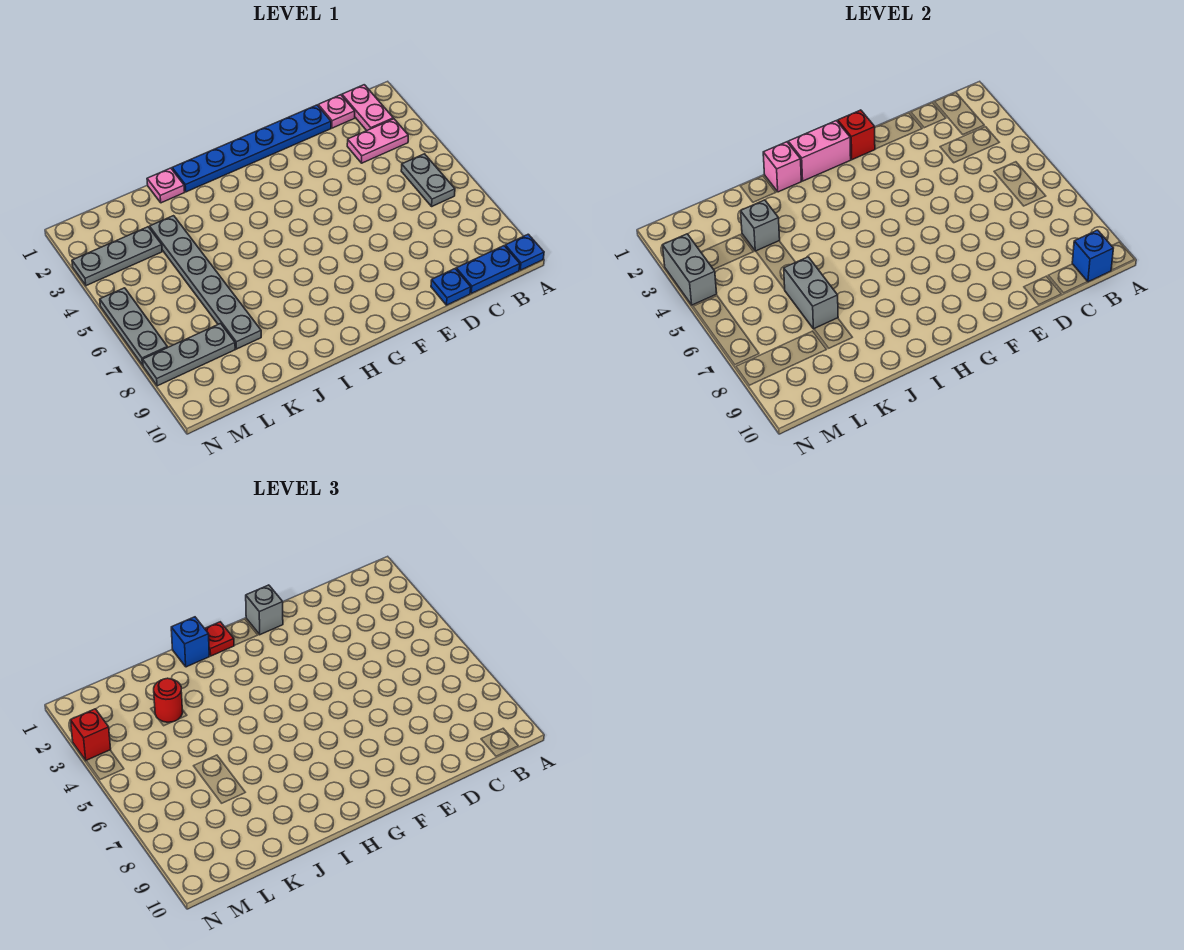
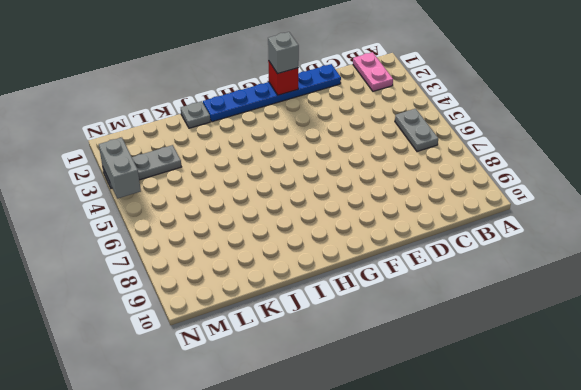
grey plate J1 level 1 -> pink plate J1 level 1
none -> blue plate A10 level 1
none -> pink plate B3:C3 level 1
none -> blue plate B10:C10 level 1

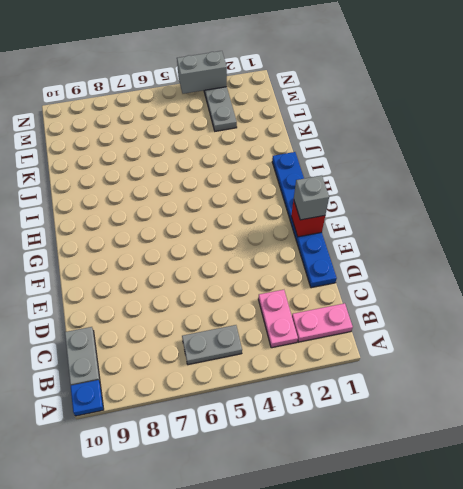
grey plate B10:C10 level 1 -> blue plate B10:C10 level 1
none -> pink plate C1 level 1
none -> blue plate D10 level 1
none -> pink plate J1 level 1

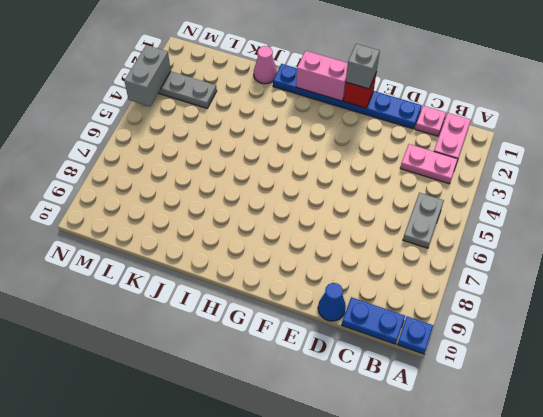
blue cone D10 level 1 -> blue plate D10 level 1
pink cone J1 level 1 -> pink plate J1 level 1
none -> grey plate K3:K8 level 1
none -> grey plate L8:N8 level 1
none -> grey plate N5:N7 level 1

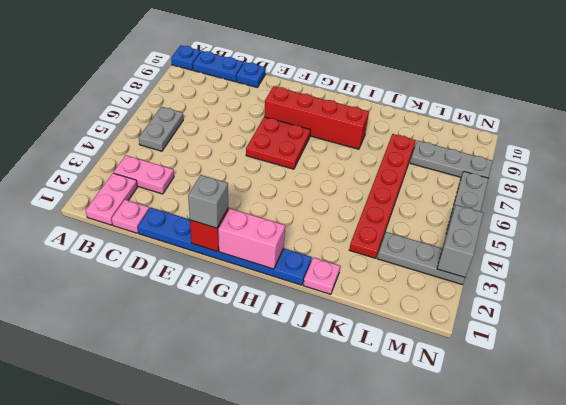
red plate F6:G7 level 1 -> none
red brick F8:I8 level 1 -> none
red plate K3:K8 level 1 -> grey plate K3:K8 level 1
none -> blue brick B10 level 2
none -> pink brick I1 level 2
none -> grey brick K3 level 2

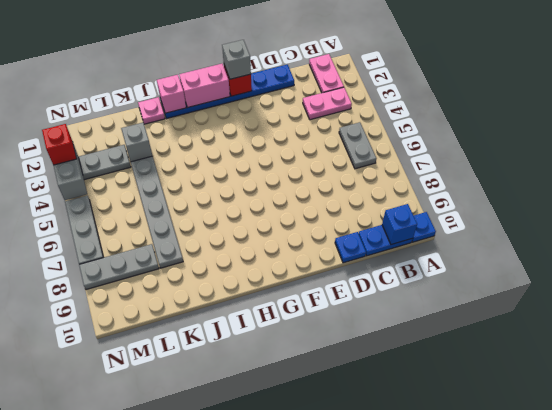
none -> pink plate C1 level 1
none -> grey brick K6:K7 level 2
none -> red plate H1 level 3

